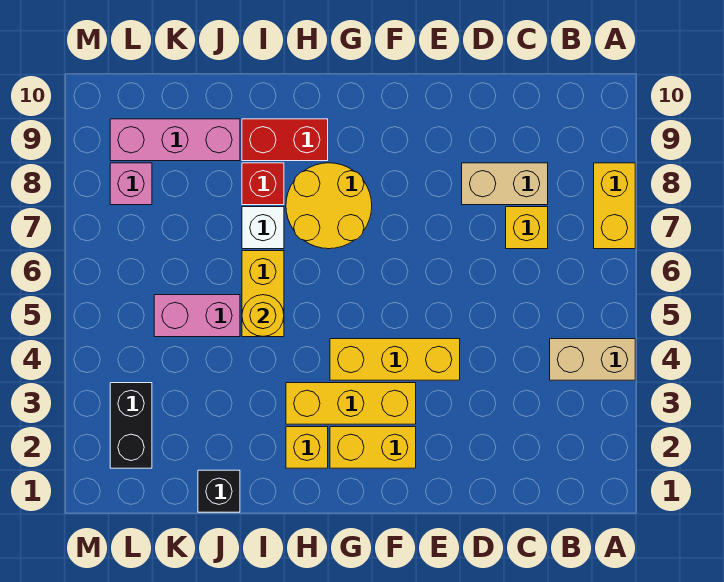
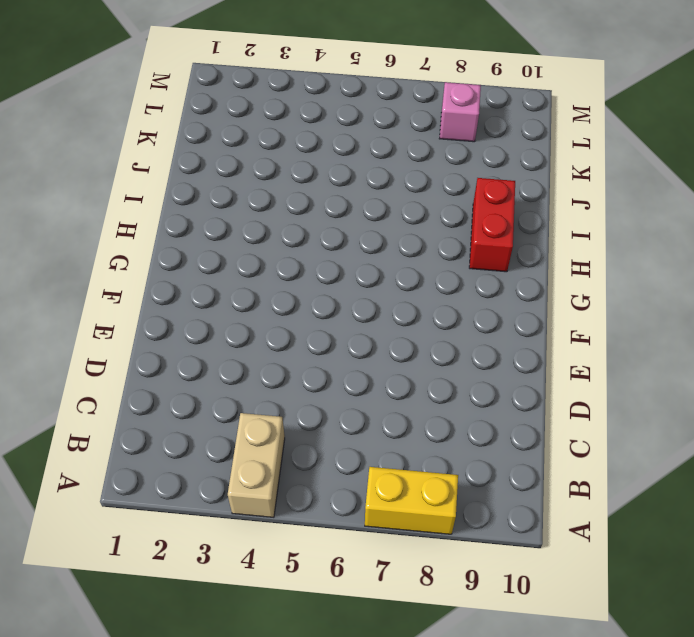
none -> yellow brick C7 level 1
none -> tan brick C8:D8 level 1
none -> yellow brick E4:G4 level 1

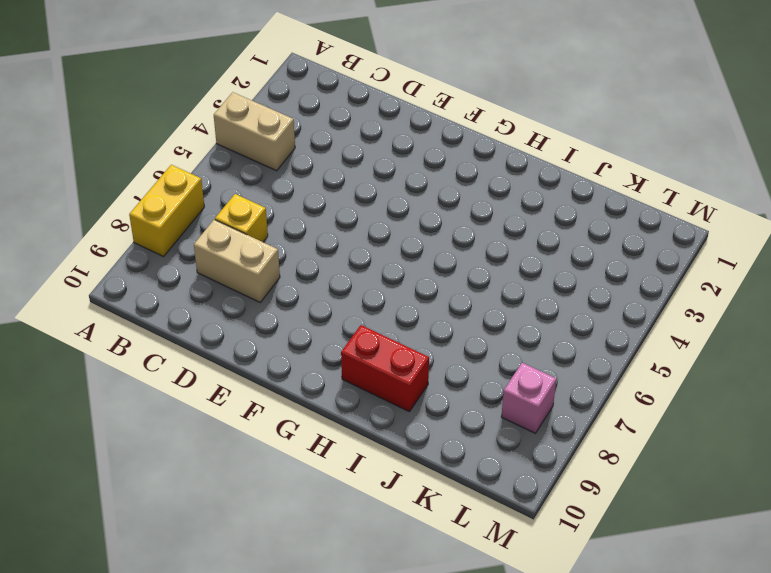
none -> yellow brick E4:G4 level 1
none -> yellow brick F2:G2 level 1
none -> yellow brick F3:H3 level 1

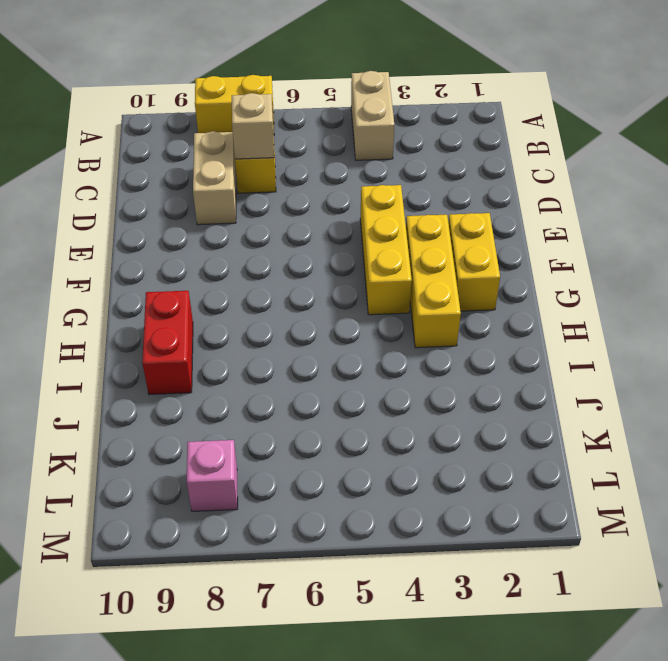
tan brick C7 level 2 -> none
none -> yellow round brick G7:H8 level 1
none -> yellow brick H2 level 1
none -> yellow brick I5:I6 level 1

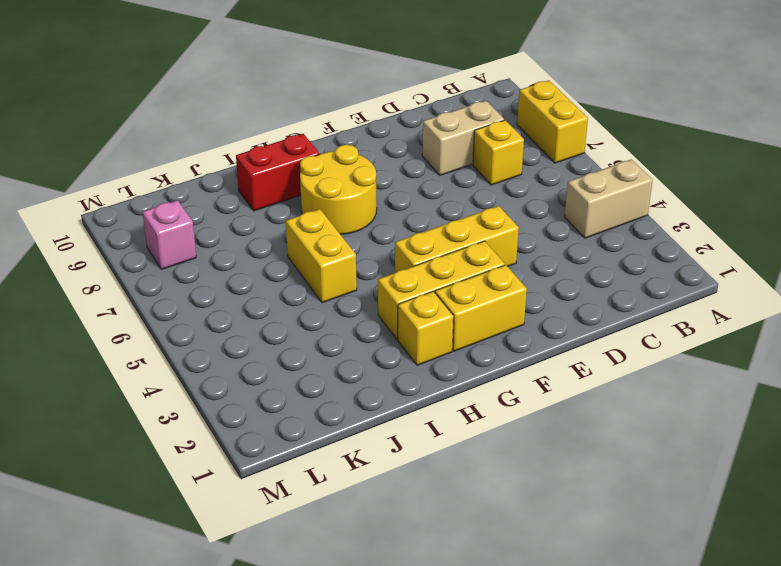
none -> white brick I7 level 1
none -> red brick I8 level 1
none -> black brick J1 level 1

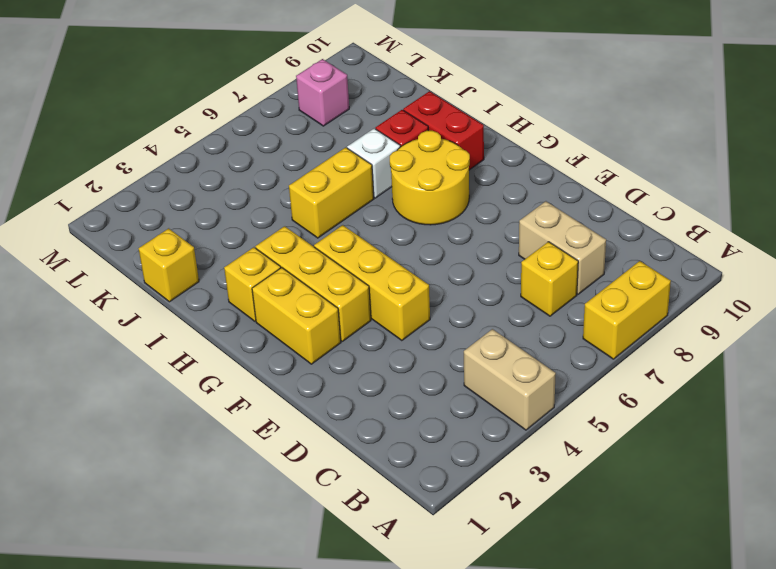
yellow brick J1 level 1 -> black brick J1 level 1
none -> pink brick J5:K5 level 1
none -> pink brick J9:L9 level 1
none -> black brick L2:L3 level 1

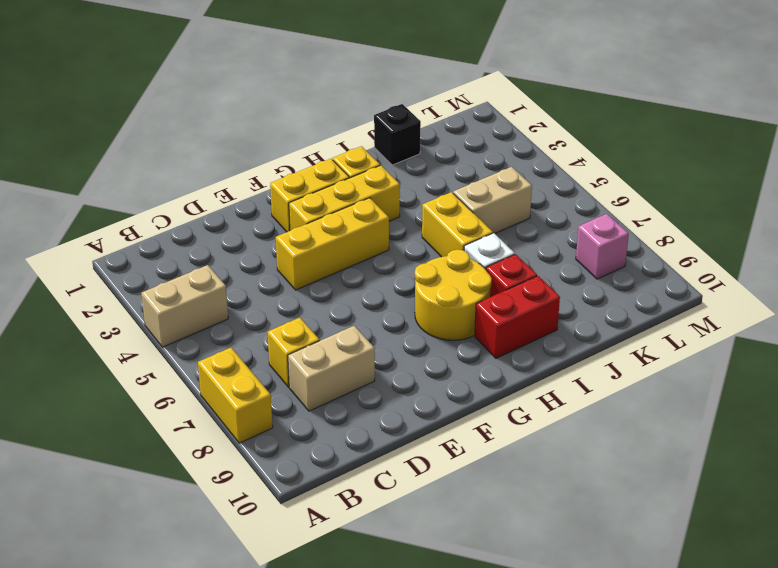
tan brick J5:K5 level 1 -> pink brick J5:K5 level 1
none -> pink brick J9:L9 level 1
none -> black brick L2:L3 level 1
none -> yellow round brick I5 level 2

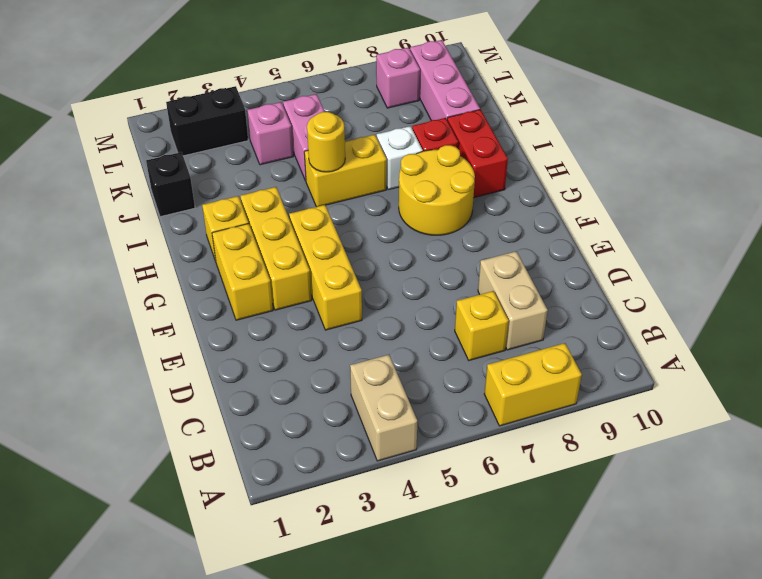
pink brick K4 level 1 -> none

